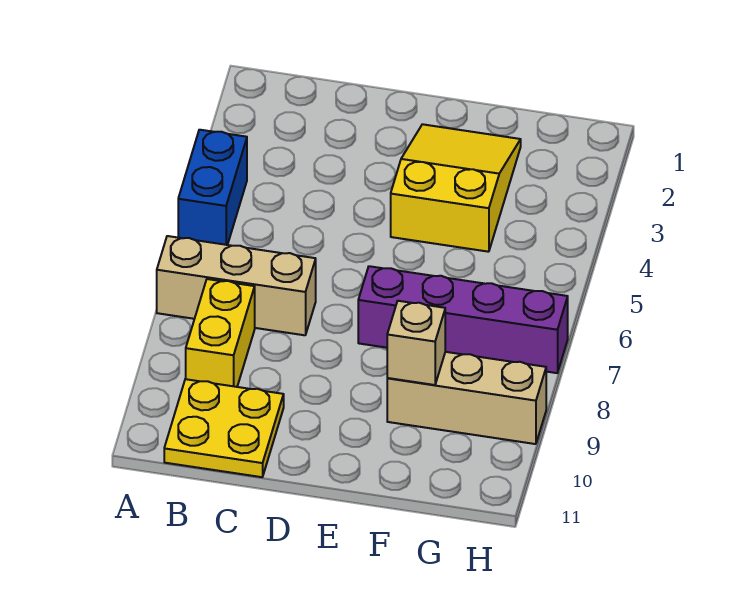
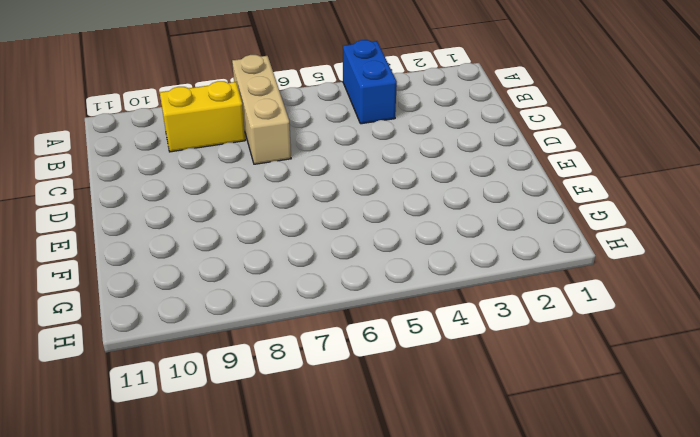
blue brick A4:B4 level 1 -> blue brick A4:A5 level 1
none -> yellow plate B10:C11 level 1
none -> yellow slope E2:F4 level 1 top 4

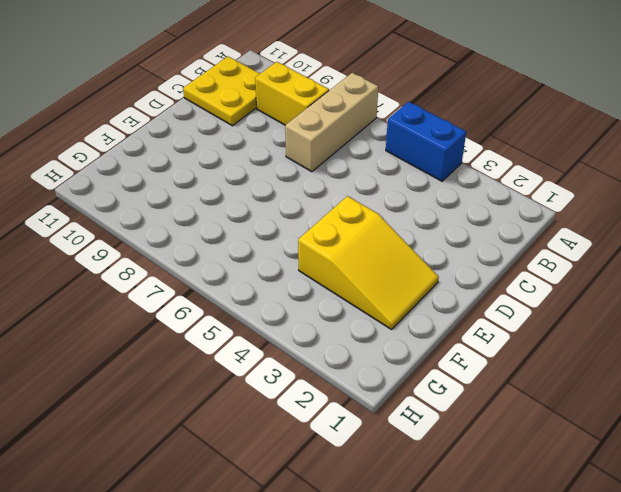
none -> purple brick E7:H7 level 1
none -> tan brick F9:H9 level 1

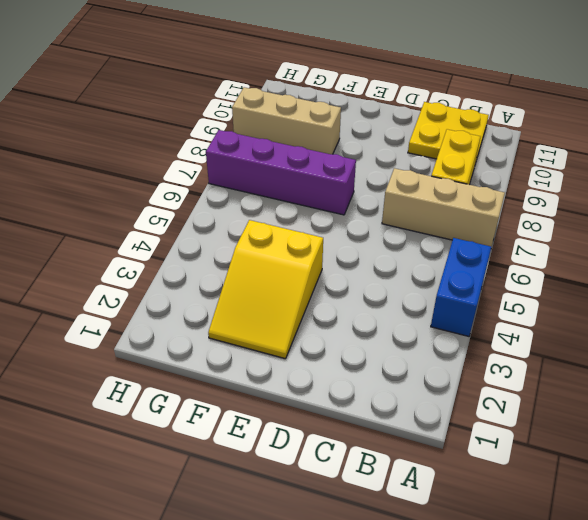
none -> tan brick F9 level 2

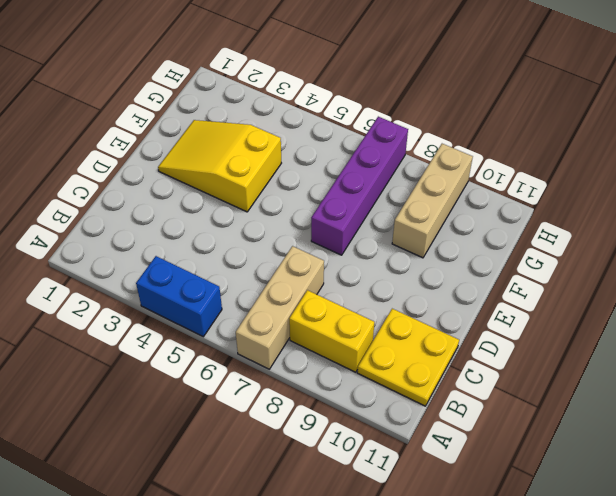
none -> tan brick F9 level 2

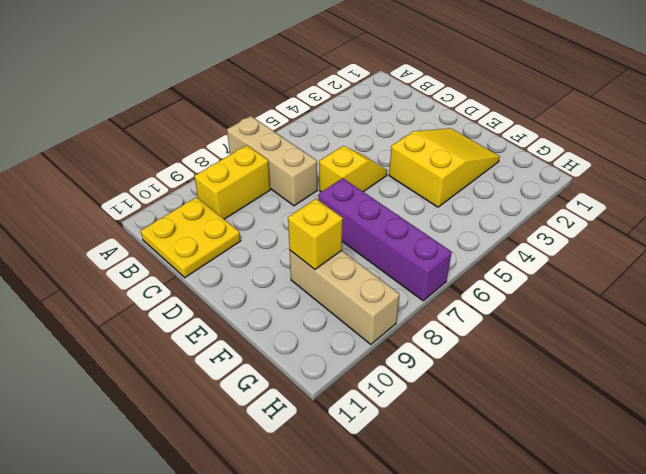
yellow slope D5:D6 level 1 top 6 -> none
yellow brick F9 level 2 -> tan brick F9 level 2
none -> blue brick A4:A5 level 1

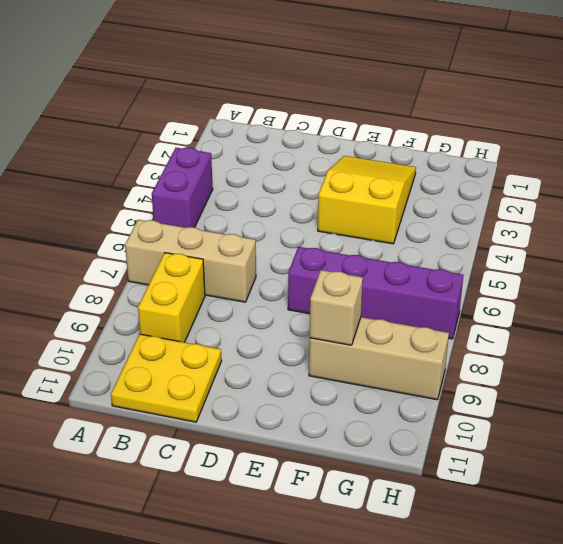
purple brick A4:A5 level 1 -> blue brick A4:A5 level 1

